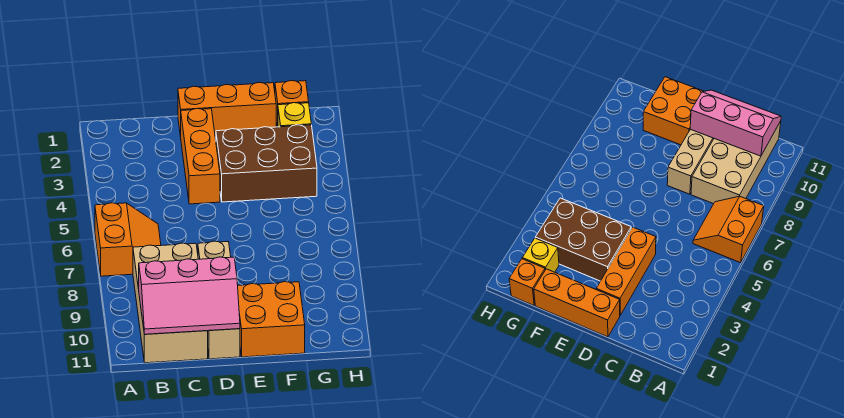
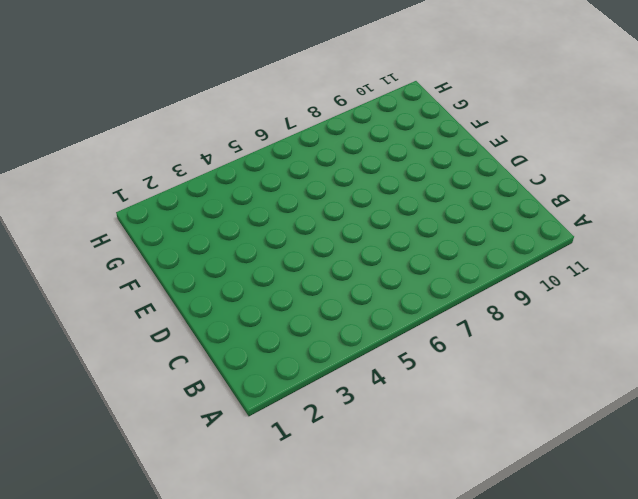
none -> orange slope A6:B7 level 1 top A
none -> tan brick B8:C11 level 1

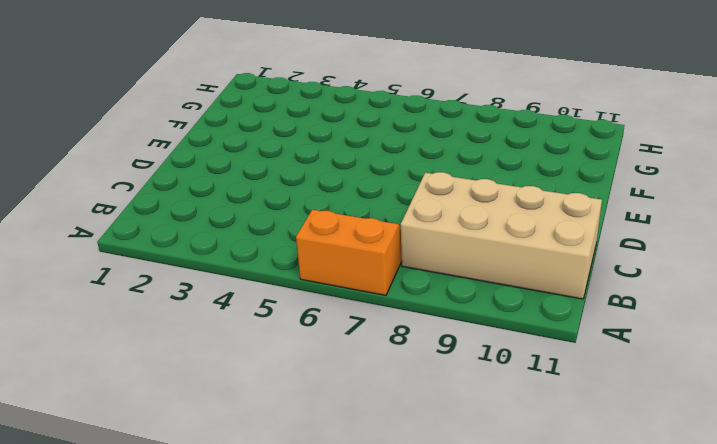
none -> orange brick D1:F1 level 1
none -> orange brick D2:D4 level 1

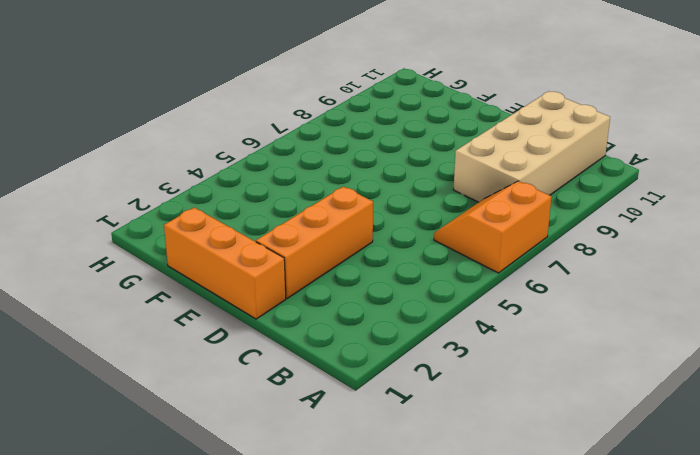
none -> tan brick D8:D11 level 1
none -> brown brick E3:G4 level 1

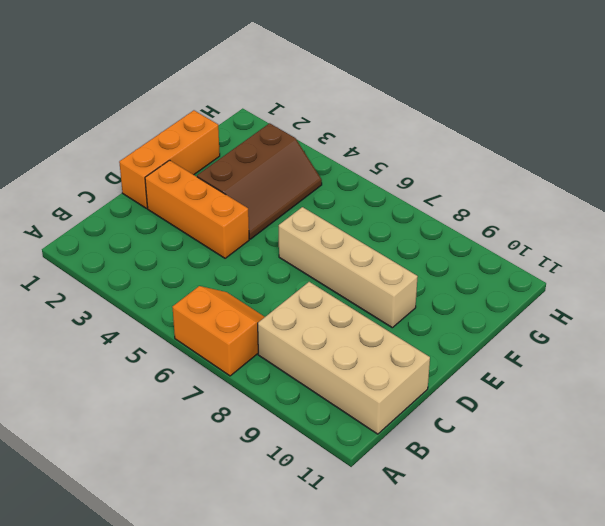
brown slope E3:G4 level 1 top 3 -> brown brick E3:G4 level 1
tan brick E6:E9 level 1 -> tan brick D8:D11 level 1
none -> orange brick E10:F11 level 1
none -> orange brick G1 level 1

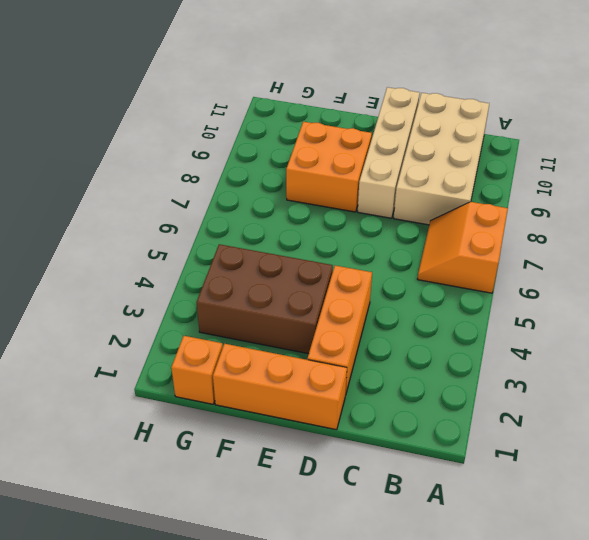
orange brick E8:F9 level 1 -> orange brick E10:F11 level 1
none -> yellow brick G2 level 1
none -> pink slope B10:D11 level 2 top 10

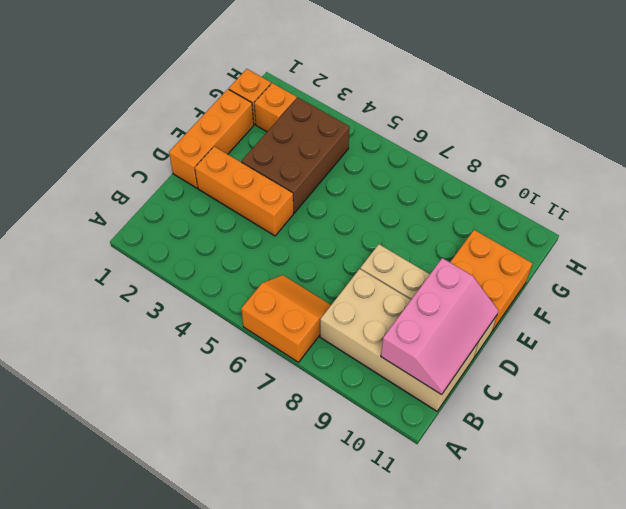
orange brick G2 level 1 -> yellow brick G2 level 1

